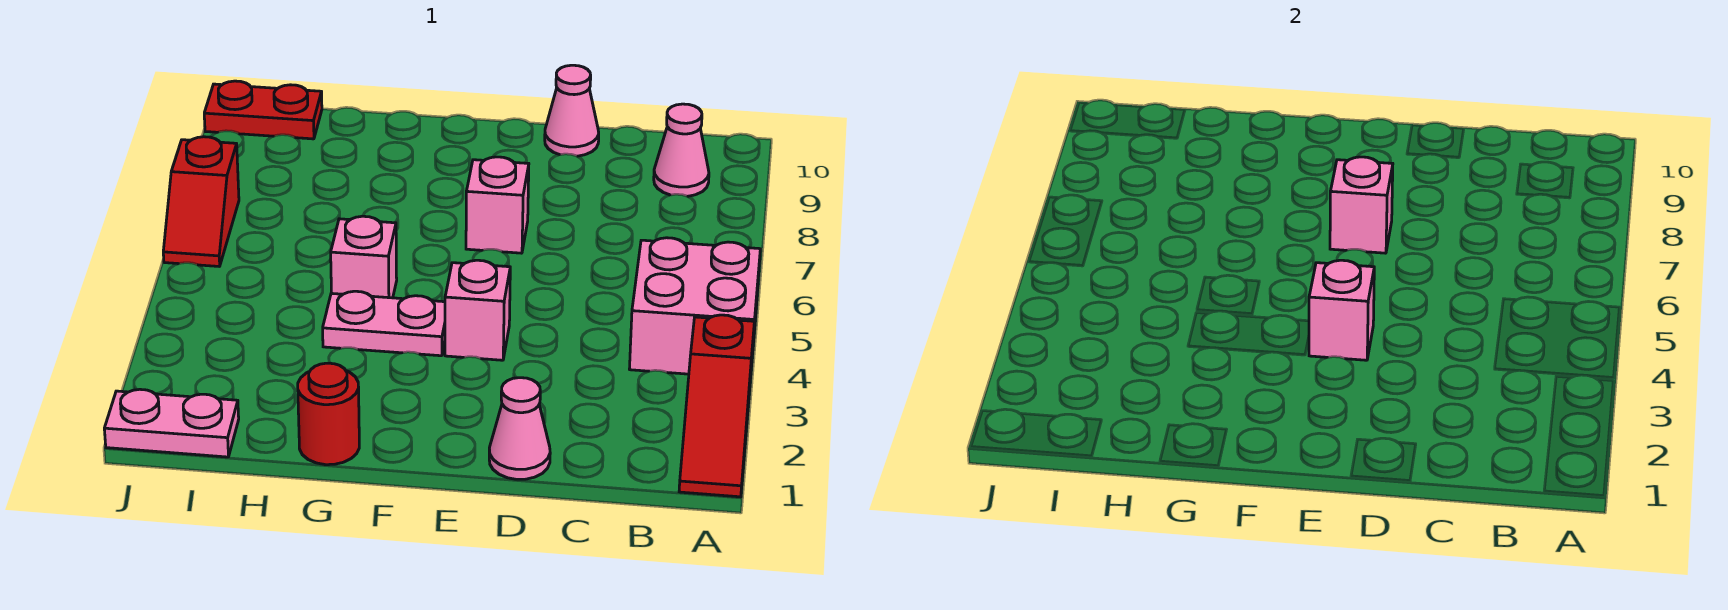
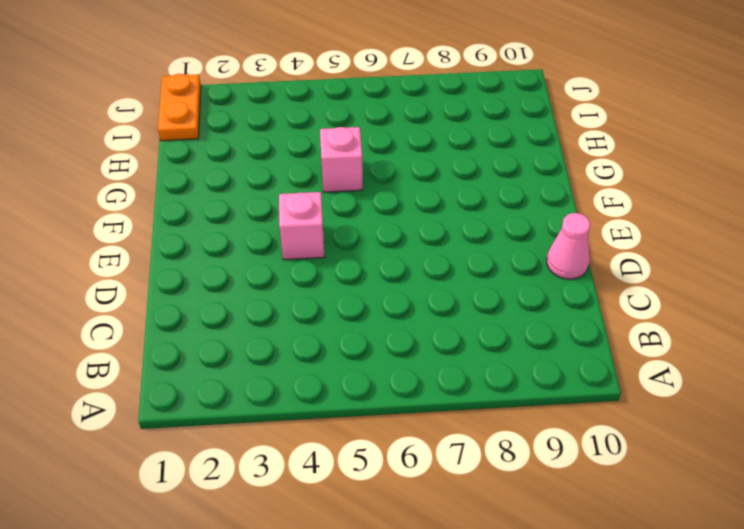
orange plate I1:J1 level 1 -> pink plate I1:J1 level 1
none -> red slope A1:A3 level 1 top 3
none -> pink brick A4:B5 level 1
none -> pink cone B9 level 1

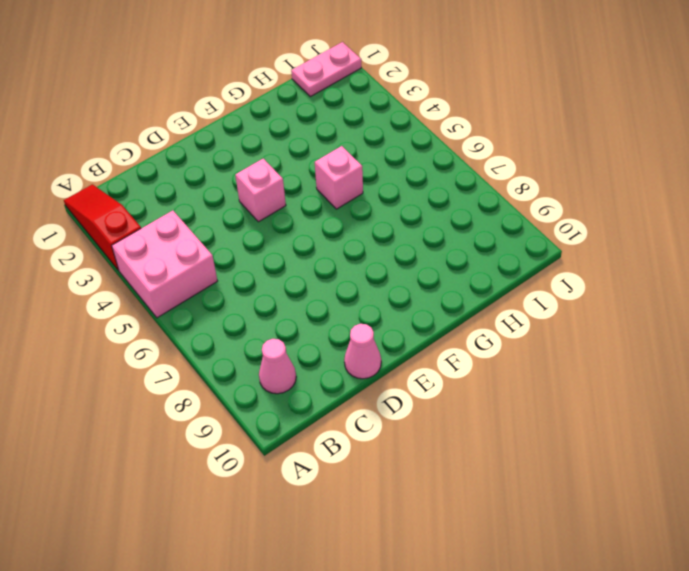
none -> pink cone D1 level 1
none -> pink brick E7 level 1
none -> pink plate F4:G4 level 1

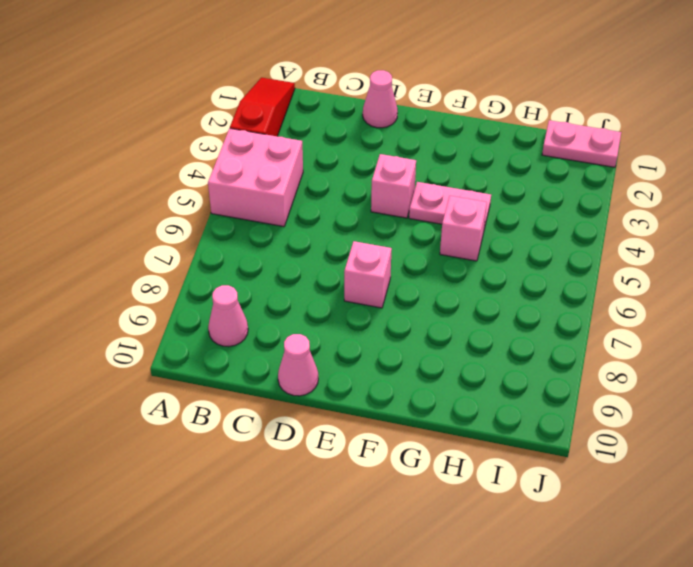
none -> red round brick G1 level 1
none -> red plate I10:J10 level 1
none -> red slope J6:J7 level 1 top 7

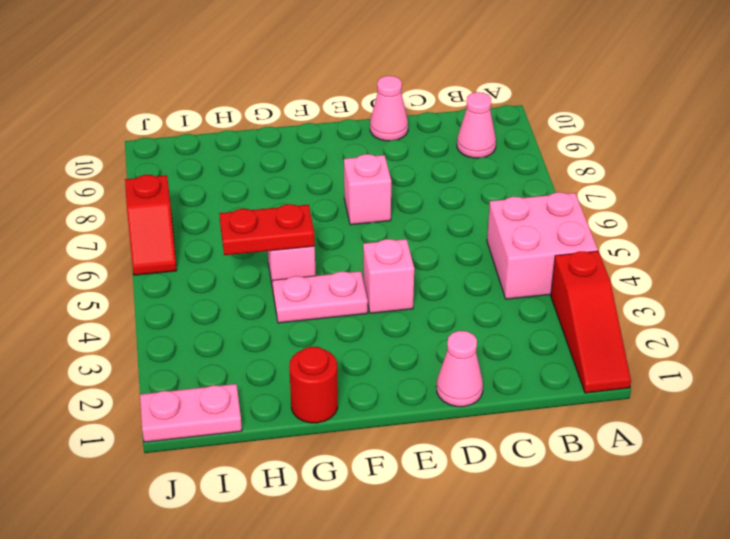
red plate G5:H5 level 2 -> red plate I10:J10 level 1
none -> pink brick E4 level 2
none -> pink brick E7 level 2

